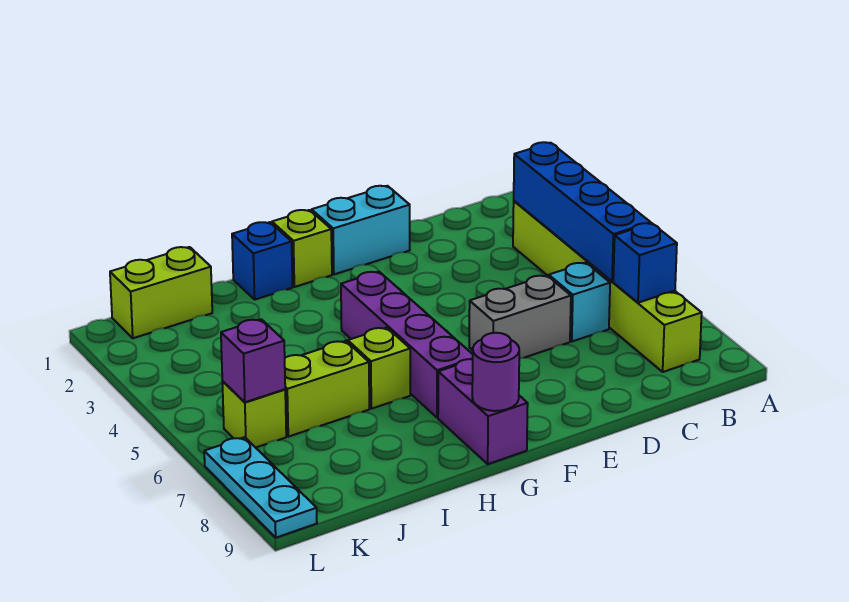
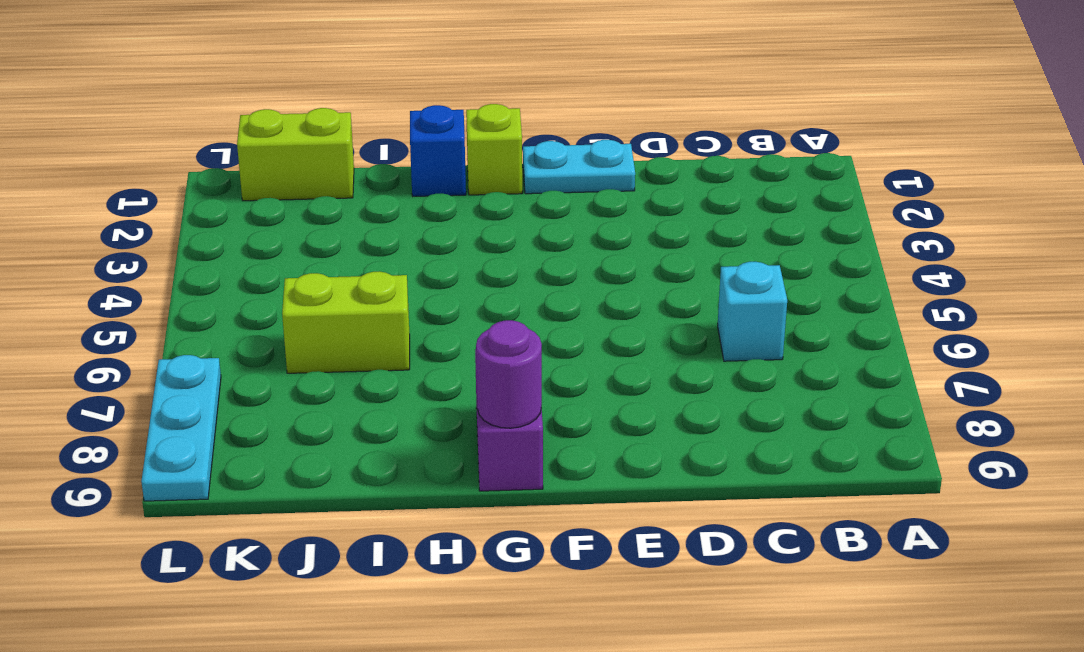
cyan plate E1:F1 level 1 -> cyan brick E1:F1 level 1
none -> lime brick B3:B8 level 1
none -> grey brick D6:E6 level 1
none -> purple brick G4:G7 level 1

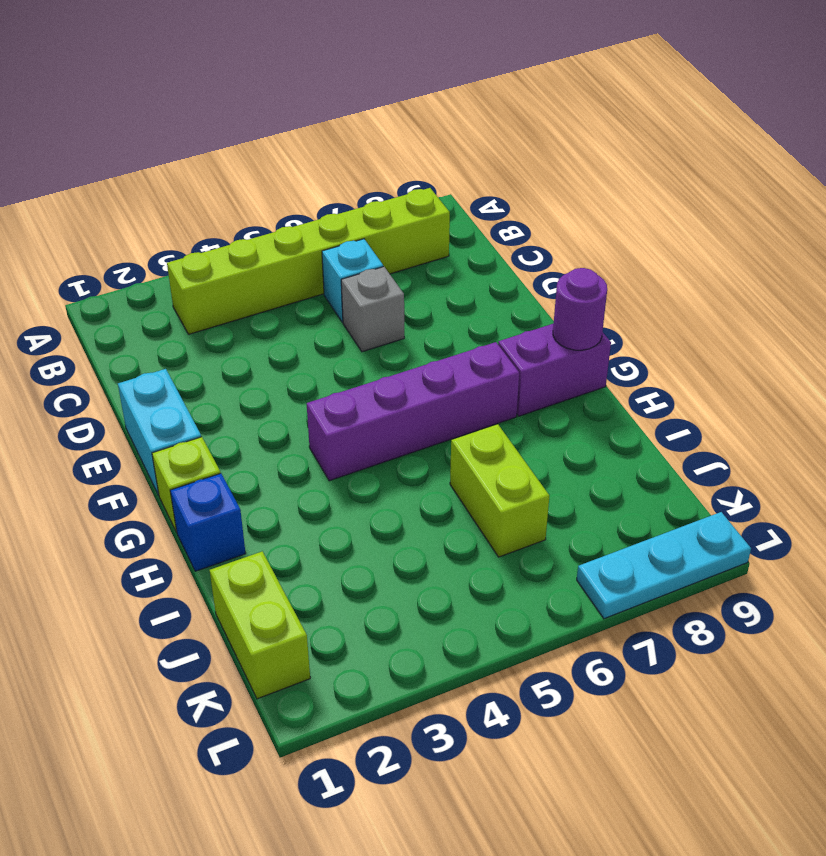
grey brick D6 level 1 -> grey brick D6:E6 level 1
none -> lime brick H6 level 1
none -> lime brick K6 level 1
none -> blue brick B3:B6 level 2

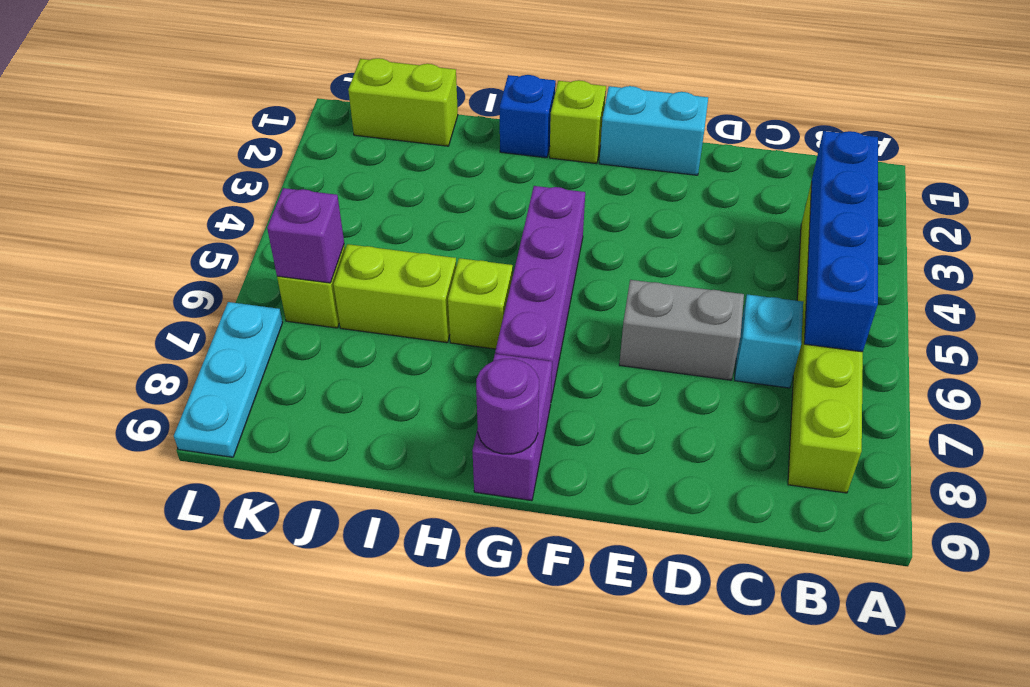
none -> blue brick B7 level 2

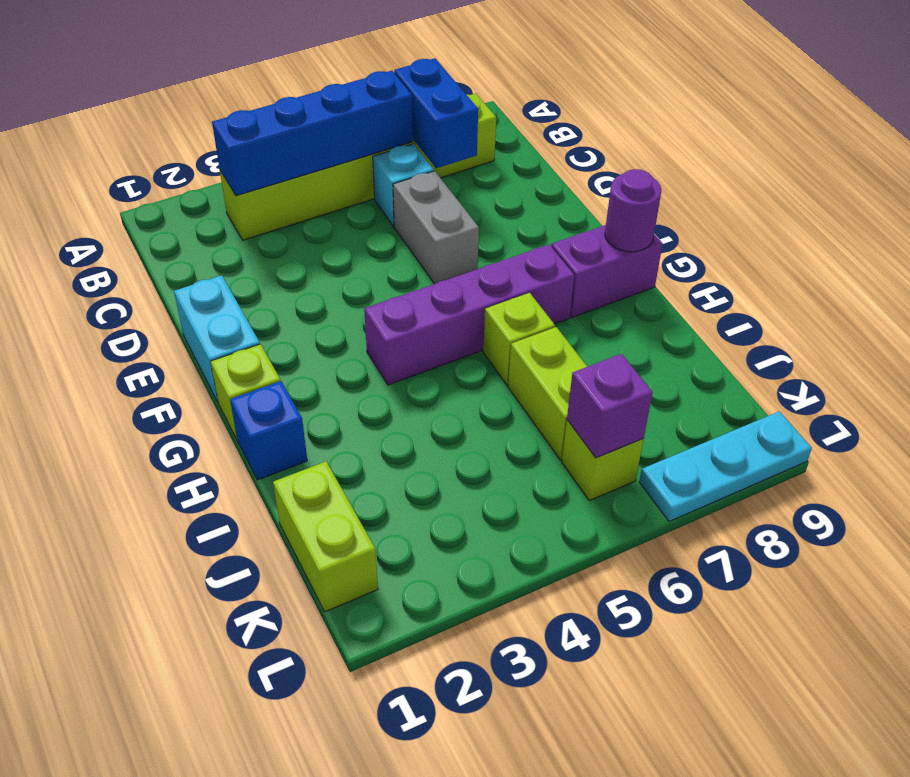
blue brick B7:C7 level 2 -> blue brick B7 level 2

